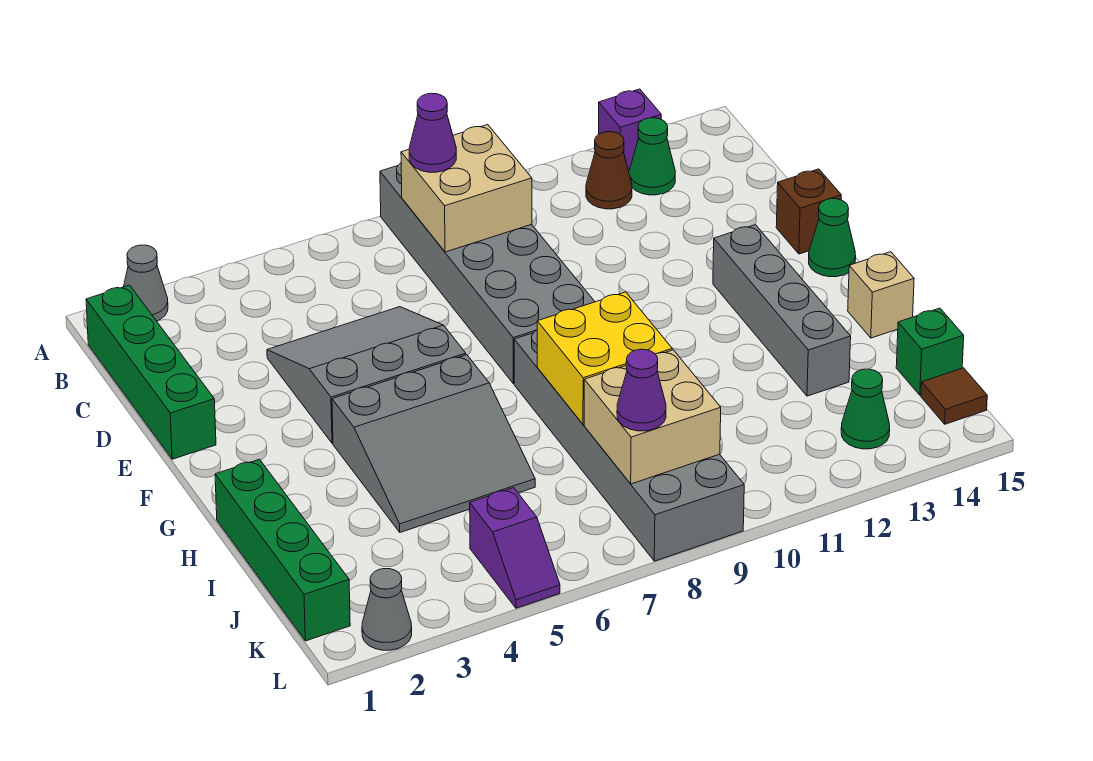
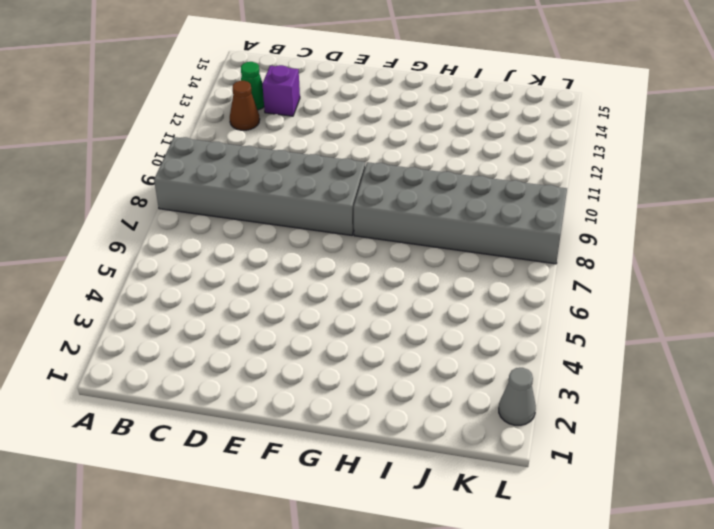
purple brick C13 level 1 -> purple brick A13 level 1
none -> grey cone A2 level 1
none -> green brick B1:E1 level 1
none -> grey slope D4:F6 level 1 top F

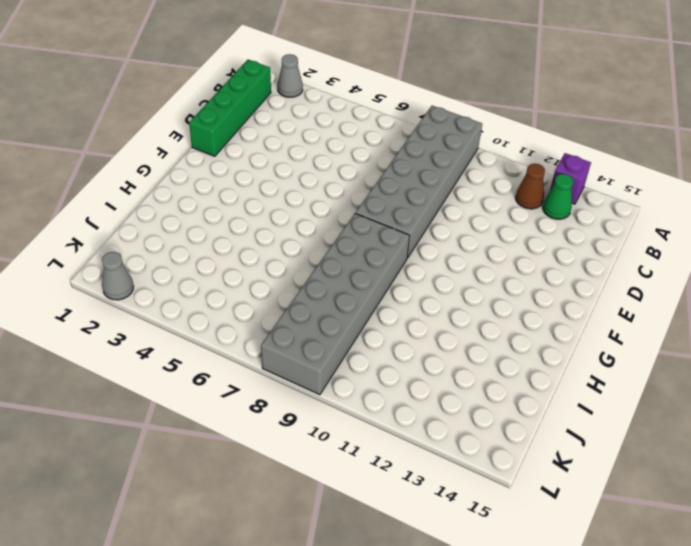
none -> grey slope D4:F6 level 1 top F
none -> brown brick E15 level 1
none -> grey brick F13:I13 level 1

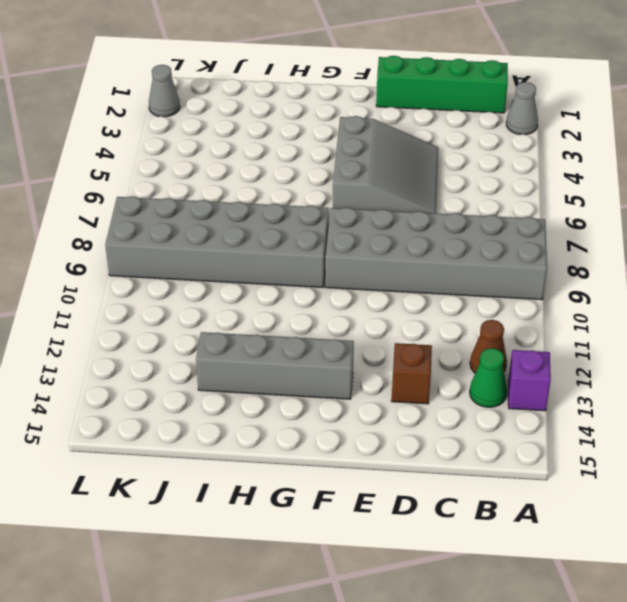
brown brick D13 level 1 -> brown brick E15 level 1
none -> green cone F15 level 1
none -> grey slope G4:I6 level 1 top G
none -> green brick H1:K1 level 1

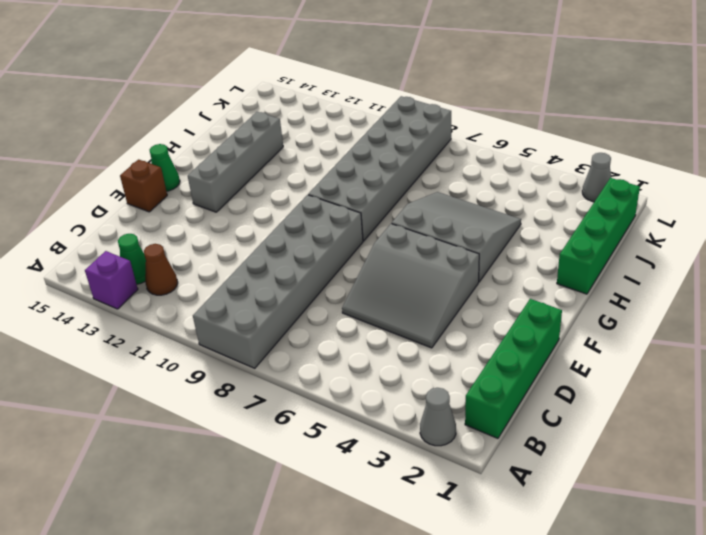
none -> tan brick H15 level 1
none -> green brick J15 level 1
none -> purple slope K5:L5 level 1 top K

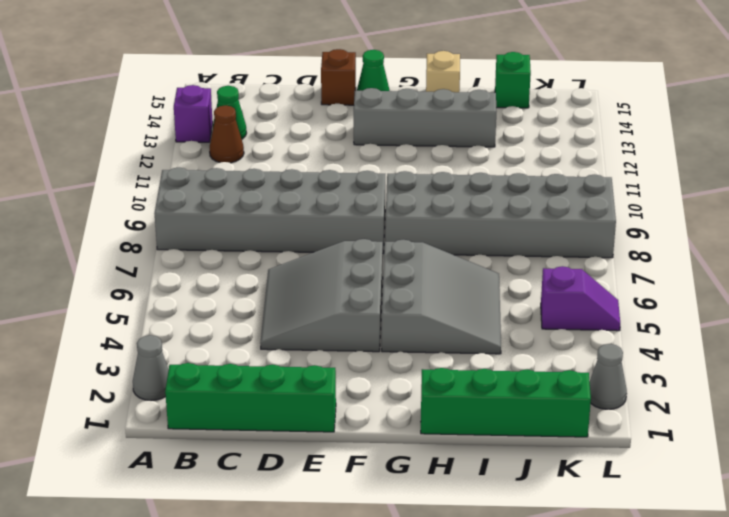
none -> green cone K13 level 1
none -> brown tile K15 level 1
none -> tan brick B8:C9 level 2

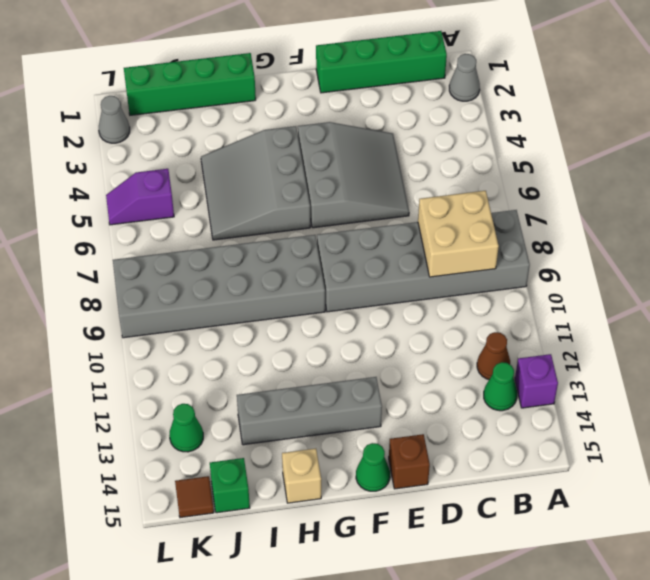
none -> yellow brick H8:I9 level 2
none -> tan brick J8:K9 level 2
none -> purple cone B8 level 3

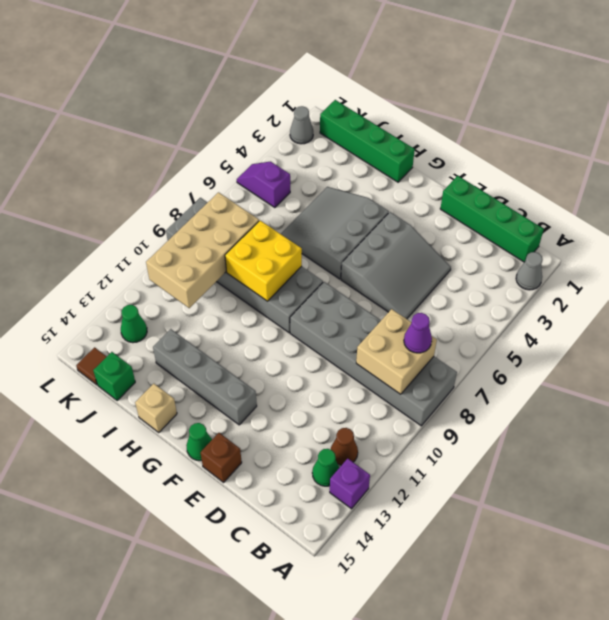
tan brick J8:K11 level 2 -> tan brick J8:K9 level 2
none -> purple cone K8 level 3

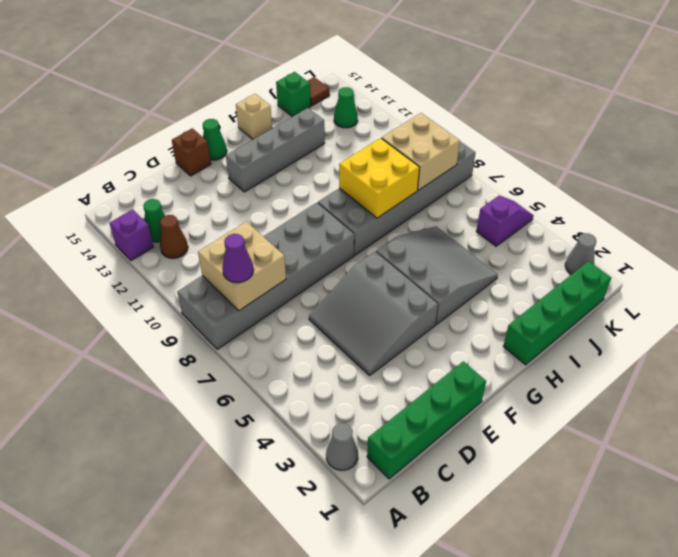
none -> purple cone K8 level 3

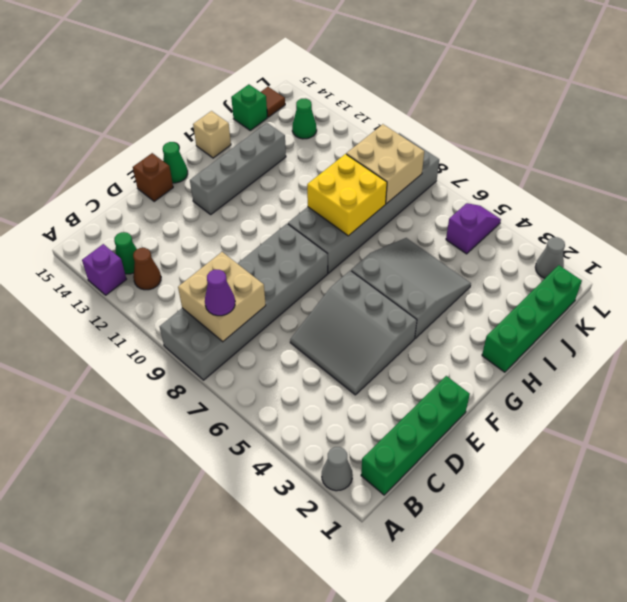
none -> purple cone K8 level 3

